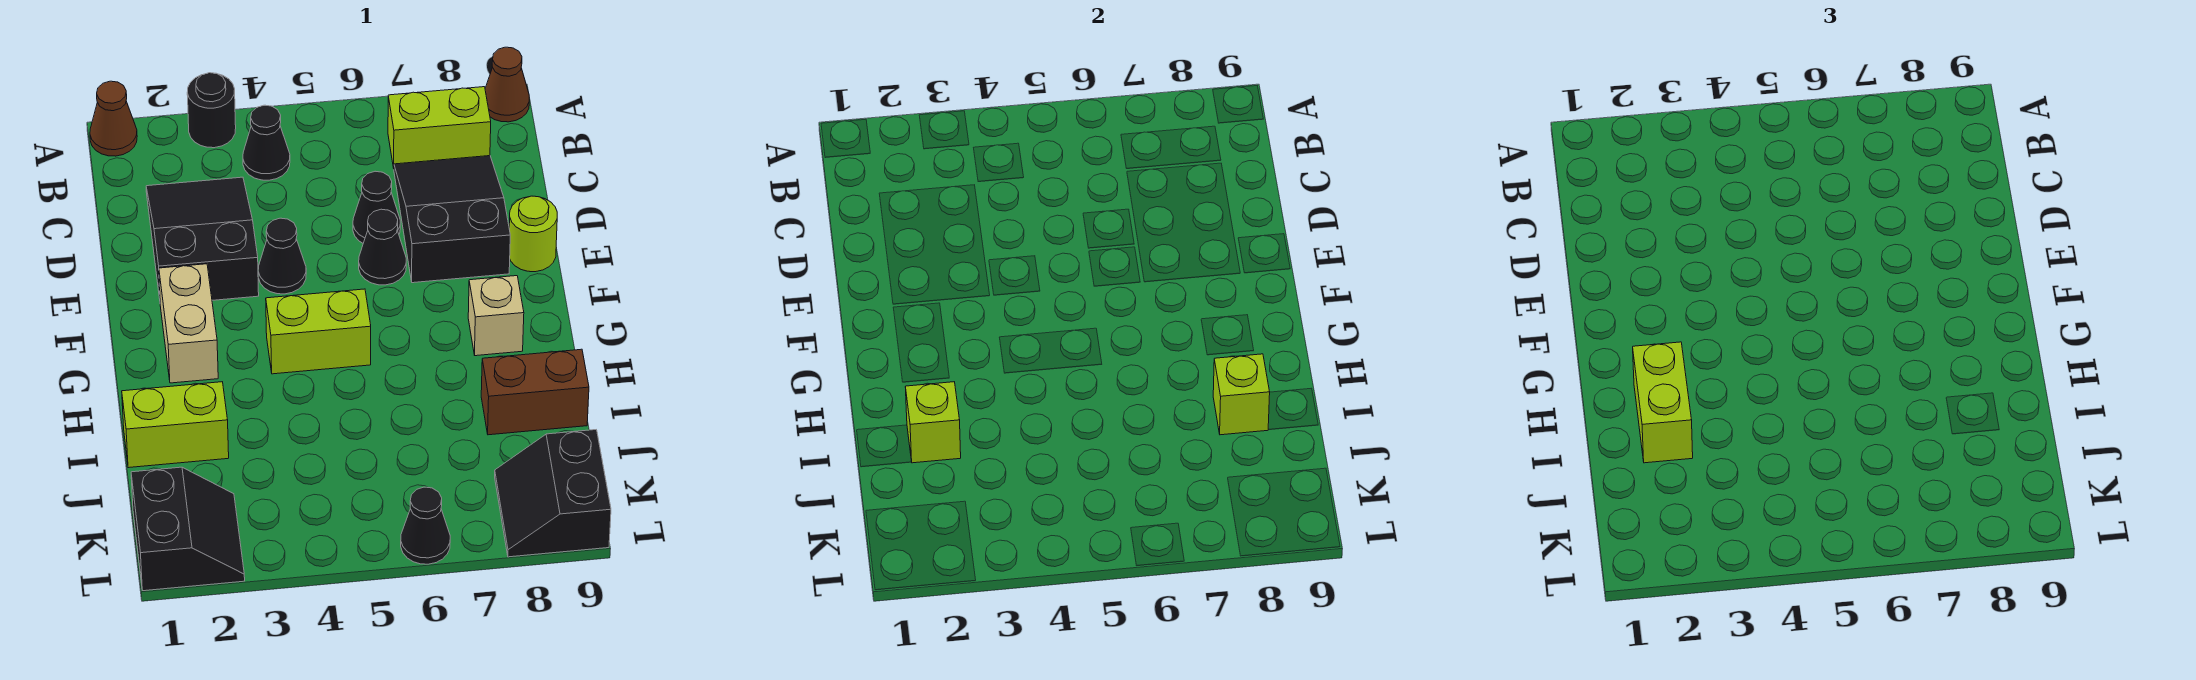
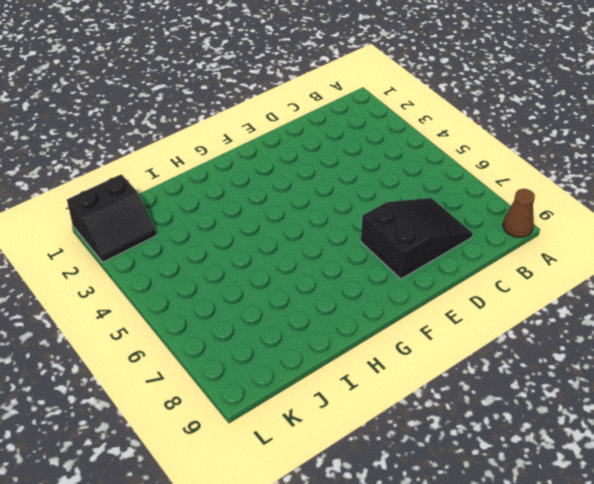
none -> brown cone A1 level 1
none -> black round brick A3 level 1
none -> black cone B4 level 1

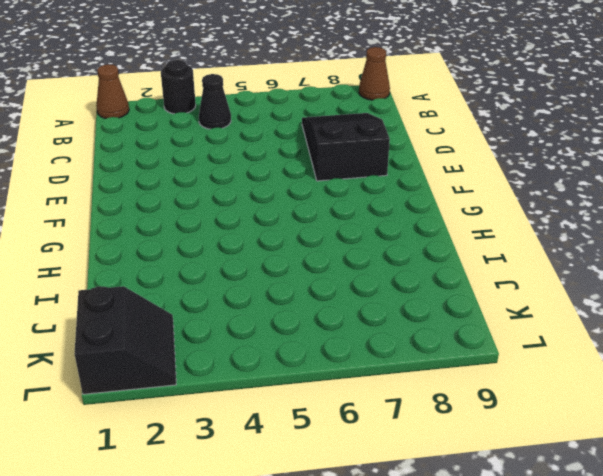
none -> lime brick B7:B8 level 1
none -> black slope C2:E3 level 1 top E
none -> black cone D6 level 1

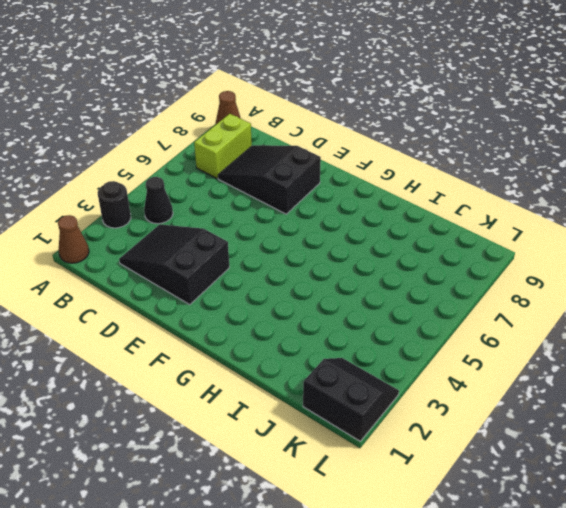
none -> black cone D6 level 1
none -> black cone E4 level 1
none -> black cone E6 level 1

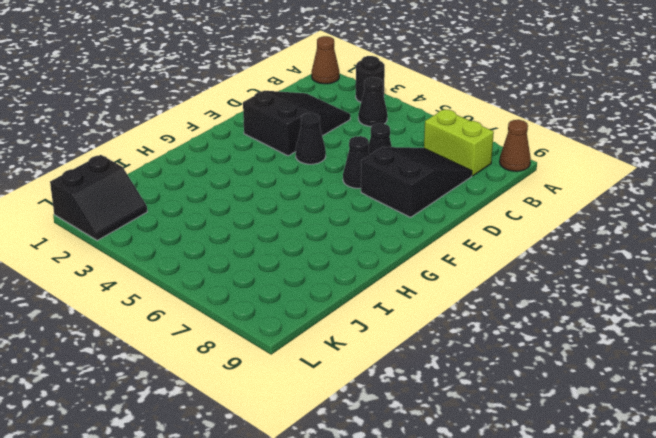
none -> lime round brick E9 level 1
none -> tan brick F2:G2 level 1
none -> lime brick G4:G5 level 1

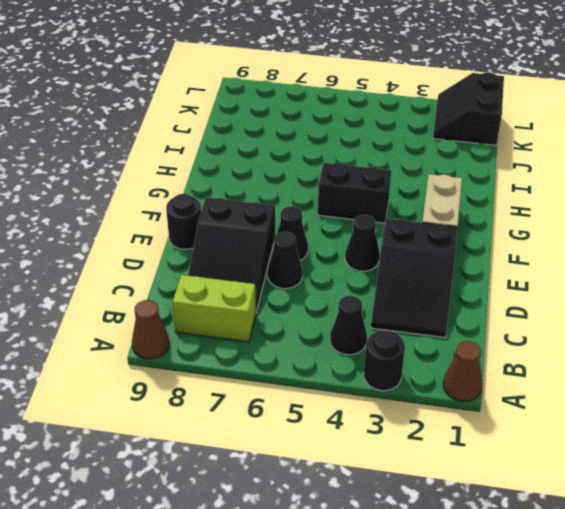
black round brick E9 level 1 -> lime round brick E9 level 1
black brick G4:G5 level 1 -> lime brick G4:G5 level 1
none -> tan brick G8 level 1
none -> lime brick I1:I2 level 1
none -> brown brick I8:I9 level 1

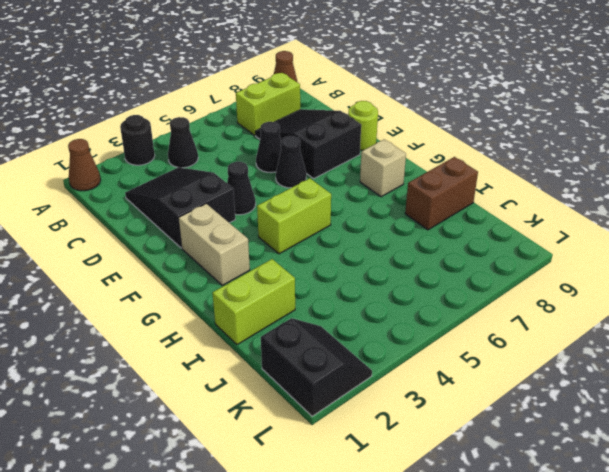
none -> black slope K8:L9 level 1 top 9
none -> black cone L6 level 1
none -> lime brick I2 level 2

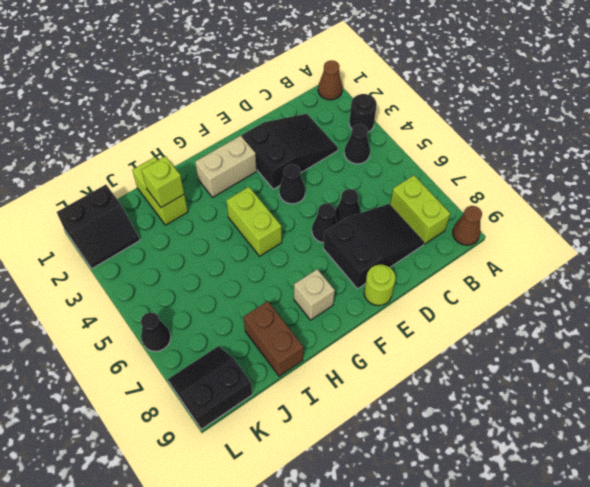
none -> lime brick I8 level 2
none -> lime brick H2:I2 level 3

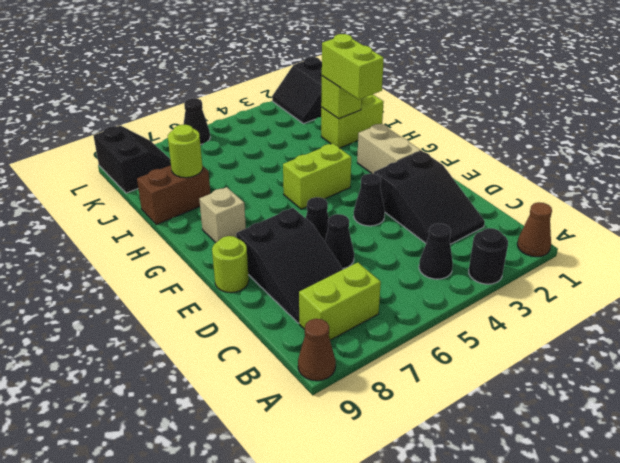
lime round brick I8 level 2 -> lime brick I8 level 2

